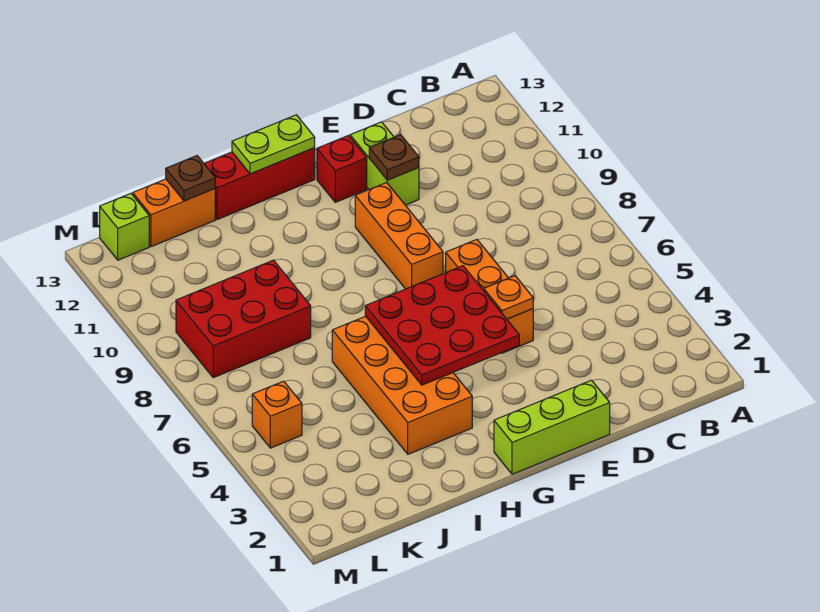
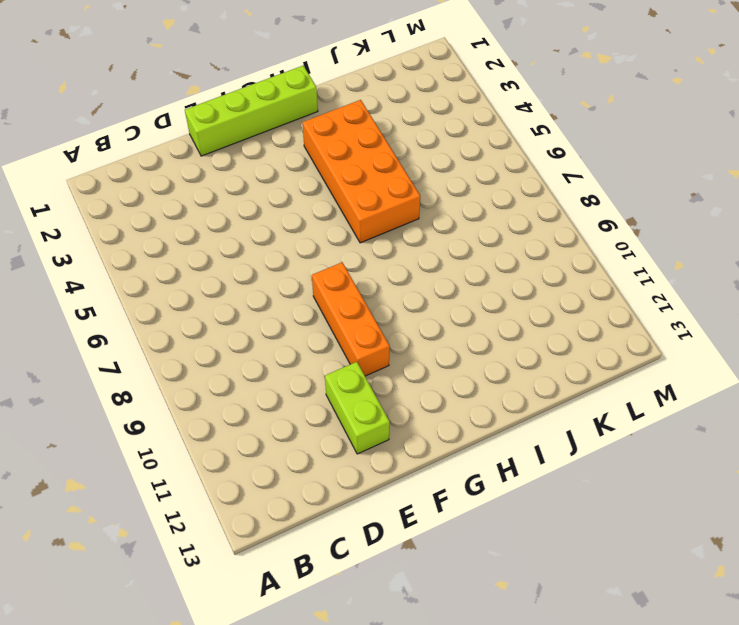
lime brick E1:H1 level 1 -> lime brick E1:G1 level 1
none -> orange brick E5:E7 level 1
none -> red brick F12 level 1
none -> red brick G13:I13 level 1

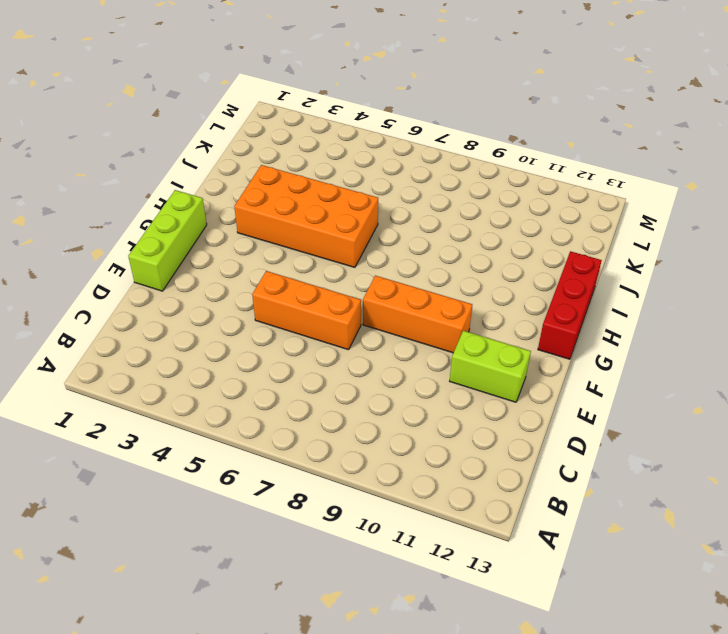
none -> red brick F12 level 1
none -> red brick J8:L9 level 1
none -> orange brick J13:K13 level 1

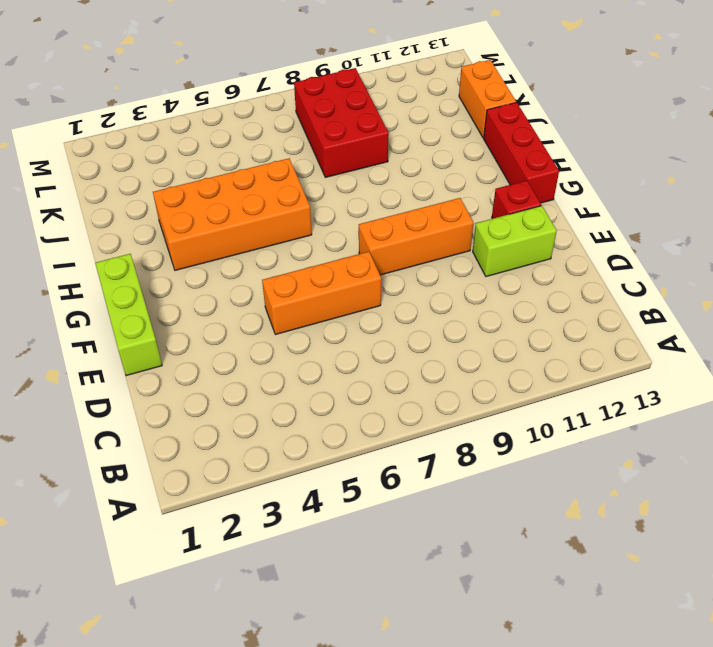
none -> orange brick L5 level 1
none -> lime brick L13 level 1
none -> orange plate E5 level 2

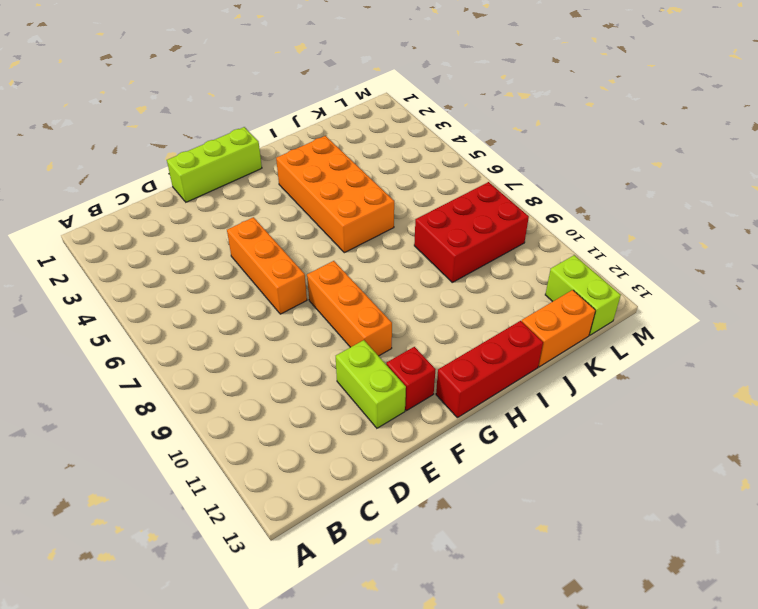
lime brick L12:L13 level 1 -> lime brick L13 level 1
none -> orange brick L5 level 1
none -> orange plate E5 level 2
none -> brown plate E11 level 2

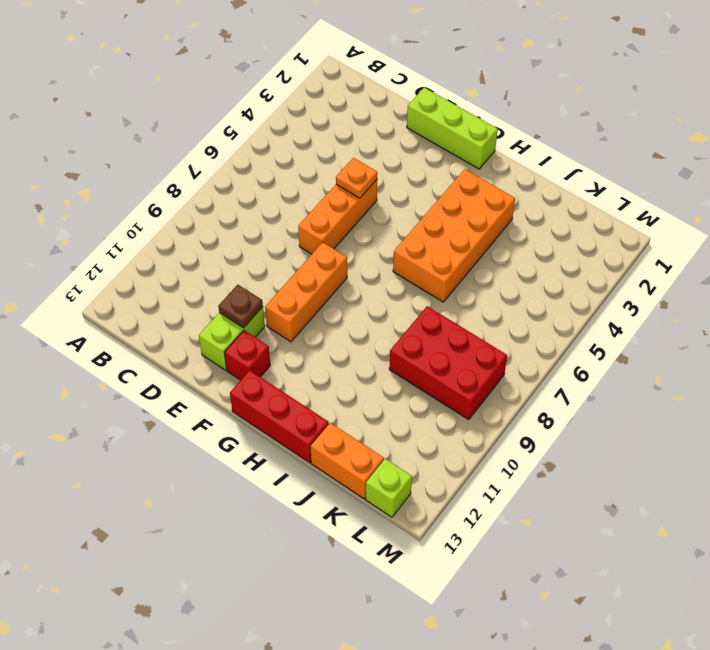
none -> orange brick L5 level 1
none -> red plate F4:H6 level 2
none -> lime plate G13:H13 level 2

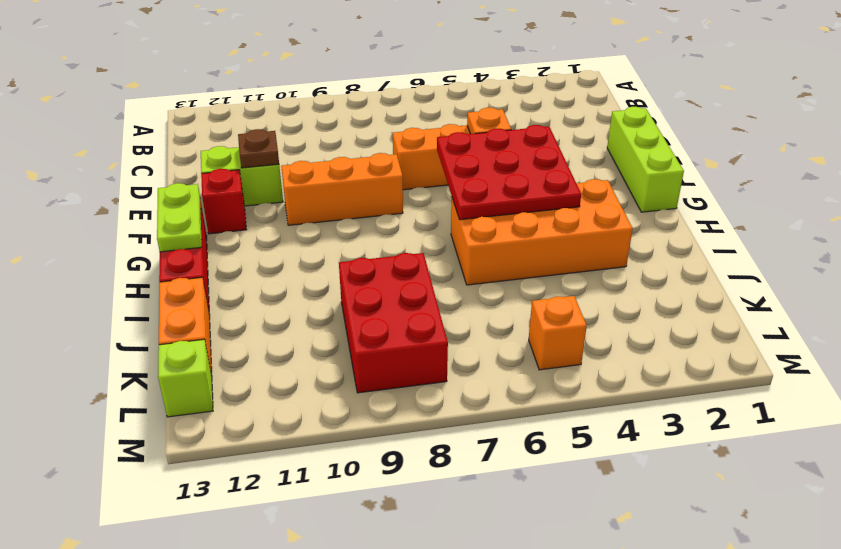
none -> brown plate J13 level 2

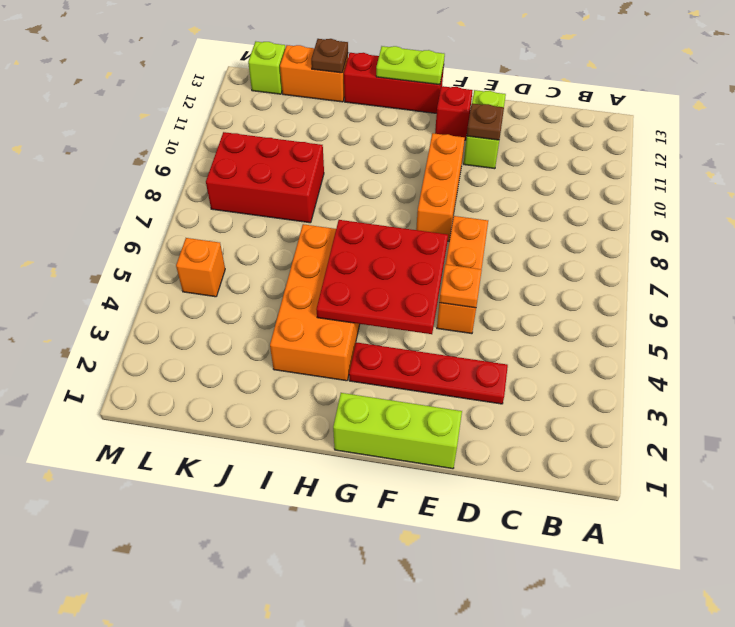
red plate D3:G3 level 1 -> none

